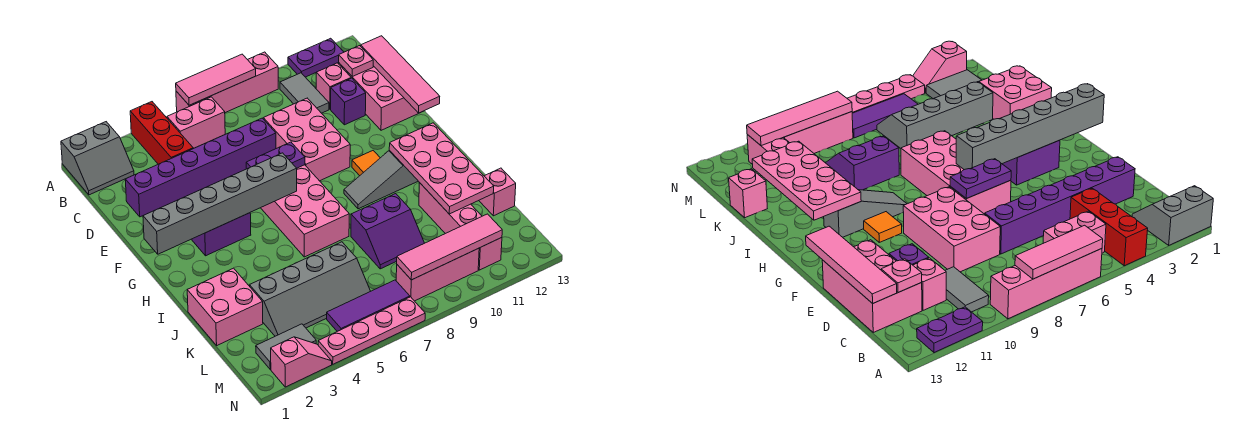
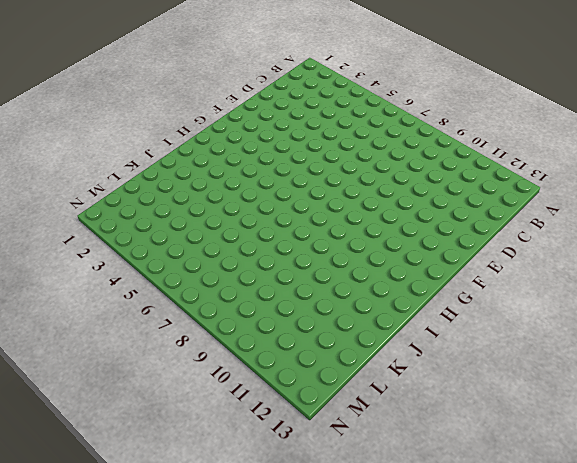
none -> grey slope A1:B2 level 1 top A
none -> red brick A4:C4 level 1
none -> pink brick A6:A9 level 1
none -> purple plate A11:A12 level 1

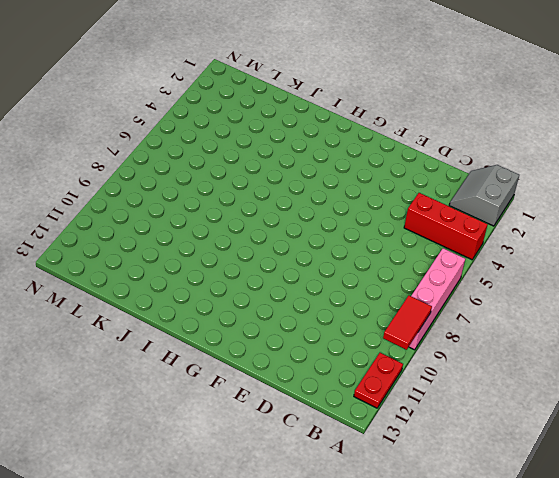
red tile A9:A10 level 2 -> none
red plate A11:A12 level 1 -> purple plate A11:A12 level 1
none -> pink brick B5:B6 level 1
none -> grey tile B10:C10 level 1
none -> pink brick C11 level 1
none -> pink brick C12:E13 level 1

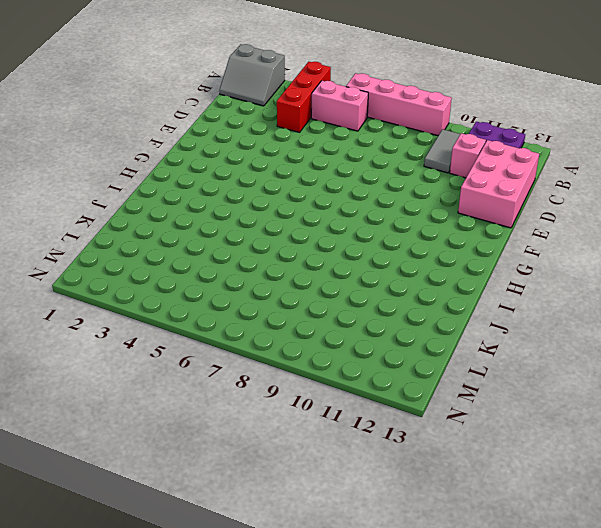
none -> purple brick D2:D7 level 1
none -> pink brick D8:F9 level 1
none -> purple brick D11 level 1
none -> pink brick F6:I7 level 1

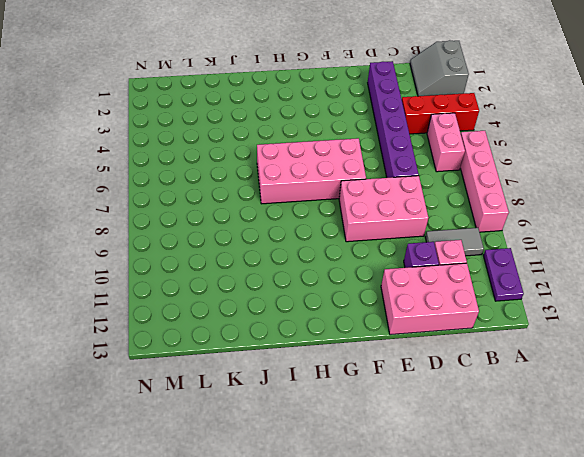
none -> purple brick G3:G4 level 1
none -> orange tile G10 level 1
none -> grey slope H9:H11 level 1 top 11
none -> pink brick J1:K2 level 1

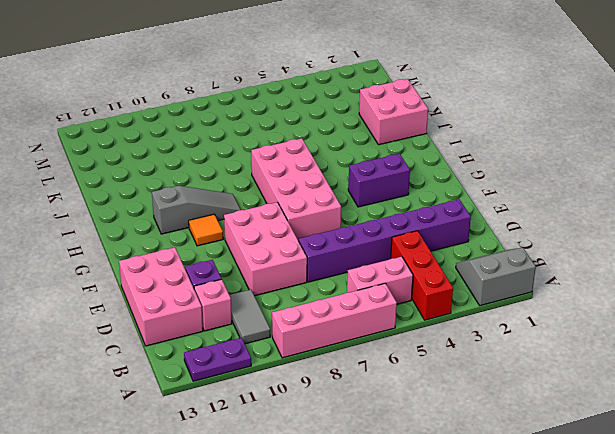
none -> purple slope J8:K9 level 1 top J
none -> pink brick J11:M11 level 1
none -> grey slope K3:L6 level 1 top K
none -> pink brick K13 level 1

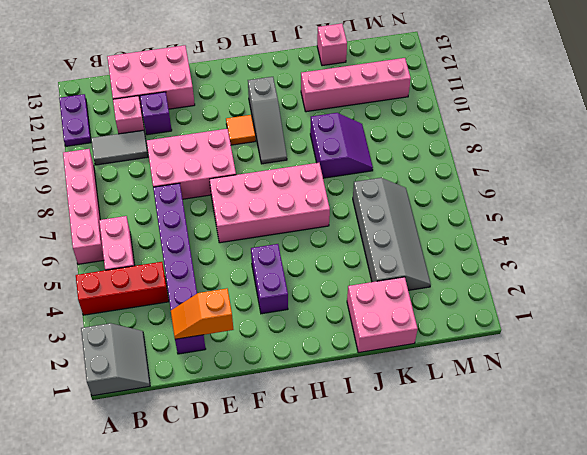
orange slope D2:E2 level 2 top E -> none
none -> grey tile M2:M3 level 1
none -> purple tile M5:M7 level 1
none -> pink brick M8:M10 level 1
none -> pink slope N2:N3 level 1 top 2

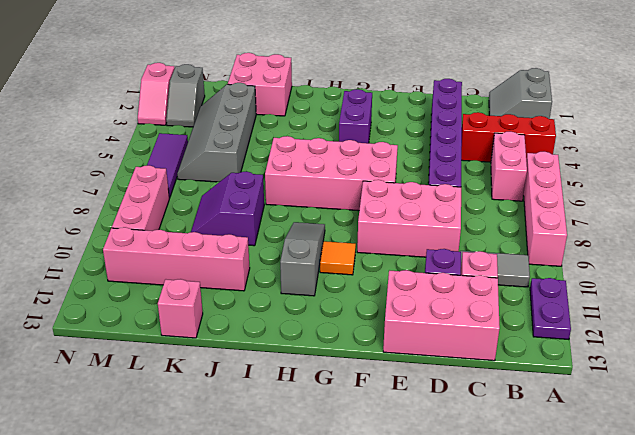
grey slope M2:M3 level 1 top 2 -> grey tile M2:M3 level 1
none -> pink plate N4:N7 level 1
none -> pink tile A6:A8 level 2
none -> pink plate C12 level 2
none -> pink tile C13:F13 level 2

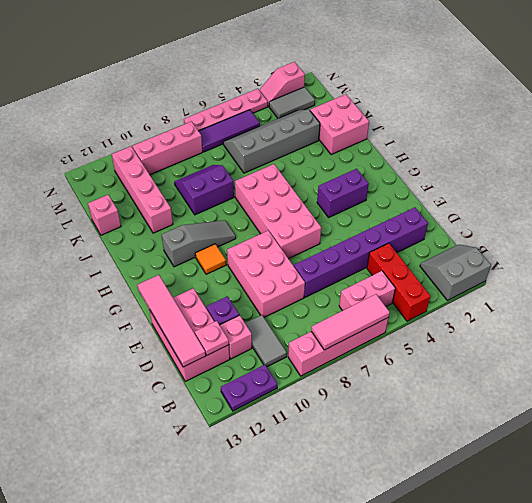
none -> purple plate F6:F7 level 2
none -> grey brick G1:G6 level 2
none -> pink plate H11:K12 level 2
none -> pink tile M8:M11 level 2

